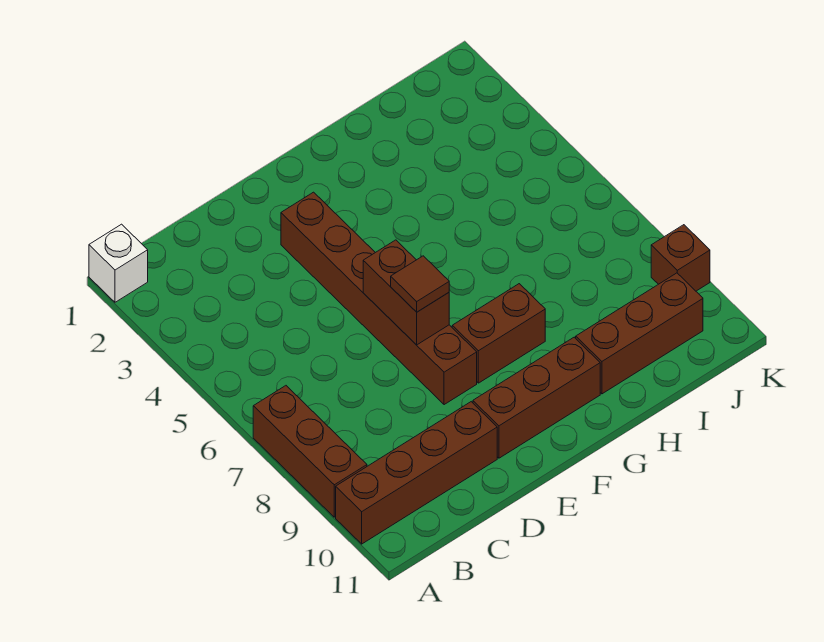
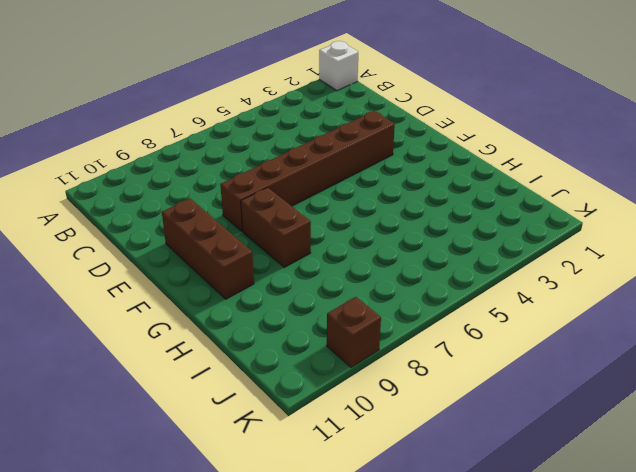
none -> brown brick A7:A9 level 1
none -> brown brick A10:D10 level 1

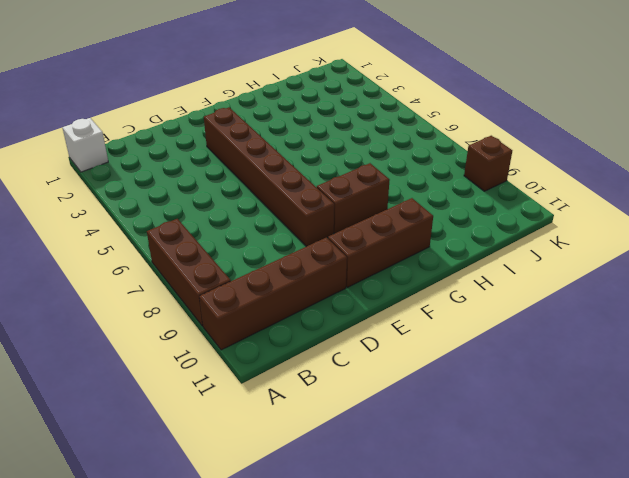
none -> brown brick H10:J10 level 1
none -> brown brick E6:E7 level 2

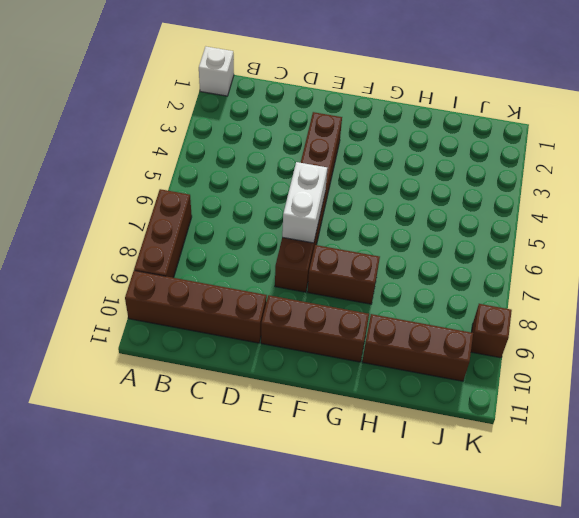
white brick E6:E7 level 2 -> brown brick E6:E7 level 2
none -> brown tile E7 level 3

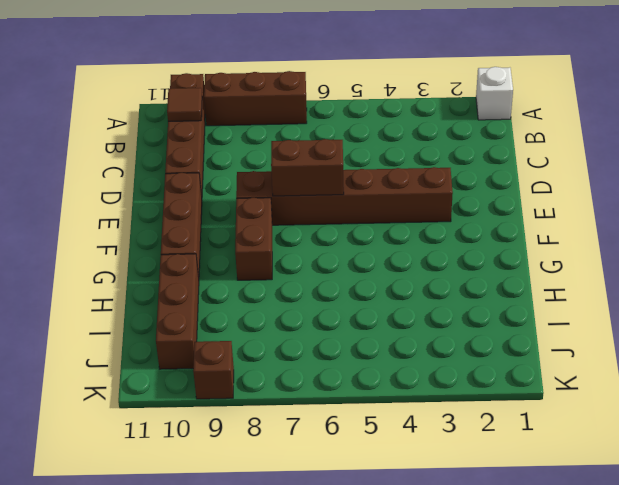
brown tile B10 level 2 -> brown tile E7 level 3

